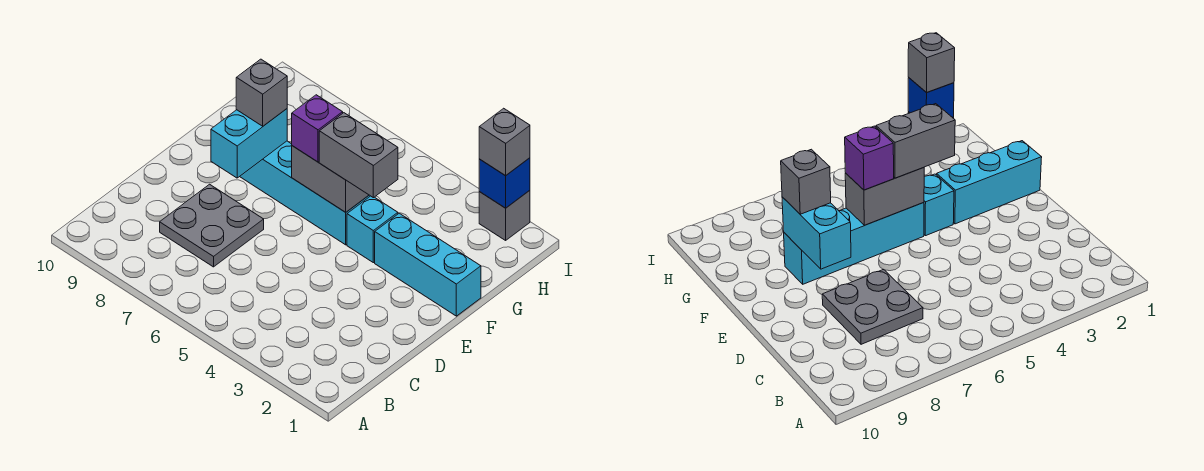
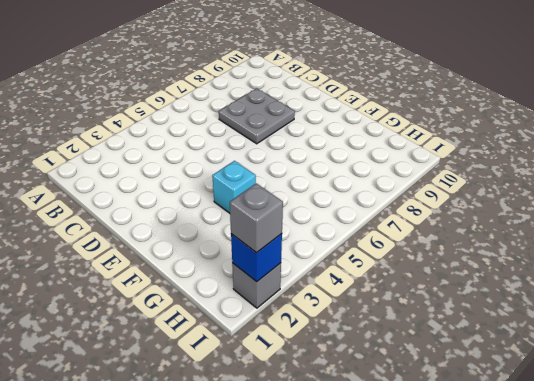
none -> cyan brick F1:F3 level 1
none -> cyan brick F5:F8 level 1
none -> cyan brick E8:F8 level 2

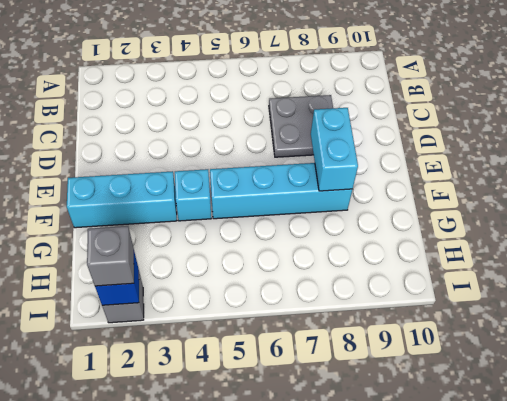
none -> grey brick F5:F6 level 2
none -> grey brick F4:F5 level 3
none -> purple brick F6 level 3

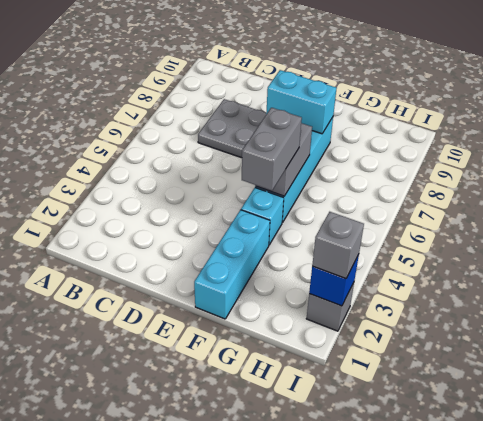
none -> purple brick F6 level 3
none -> grey brick F8 level 3

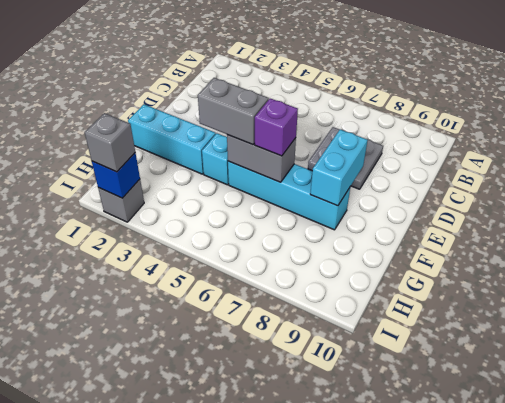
none -> grey brick F8 level 3

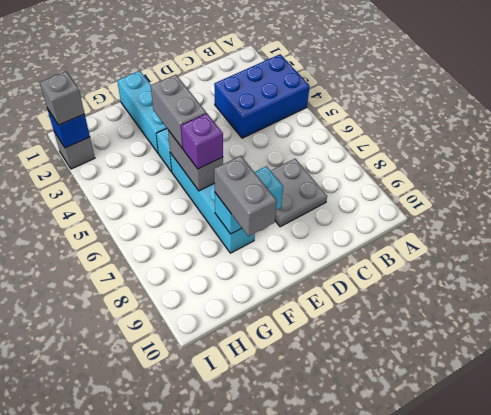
blue brick A3:C4 level 1 -> none
grey brick F8:F9 level 3 -> grey brick F8 level 3

